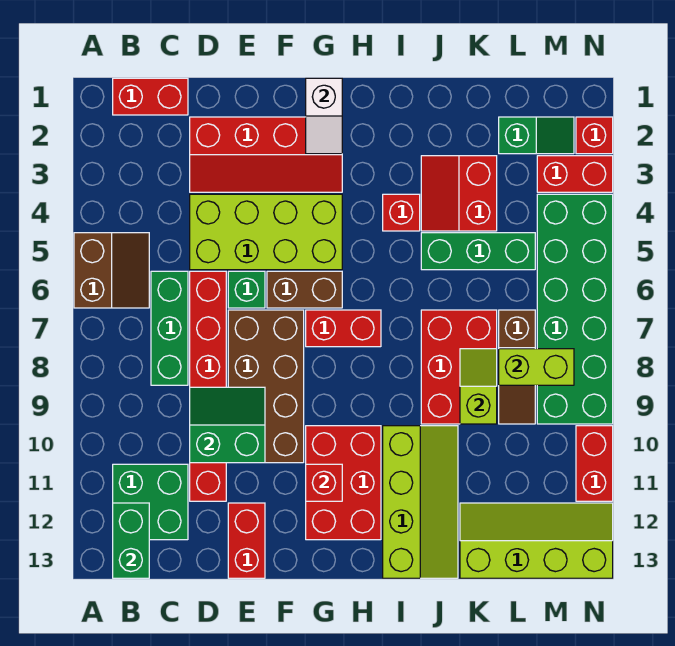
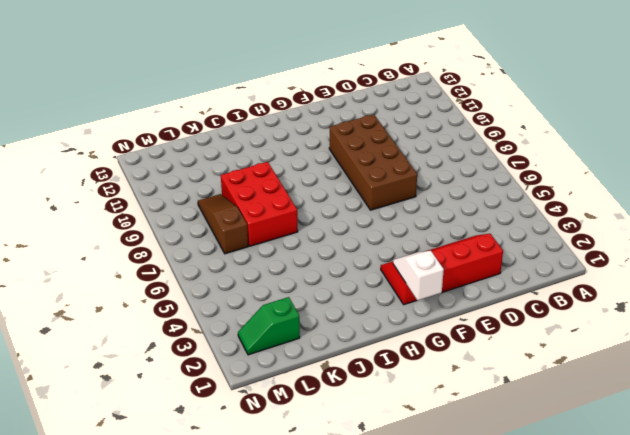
none -> brown slope A5:B6 level 1 top A
none -> red brick B1:C1 level 1
none -> green brick B11:C12 level 1
none -> green brick C6:C8 level 1

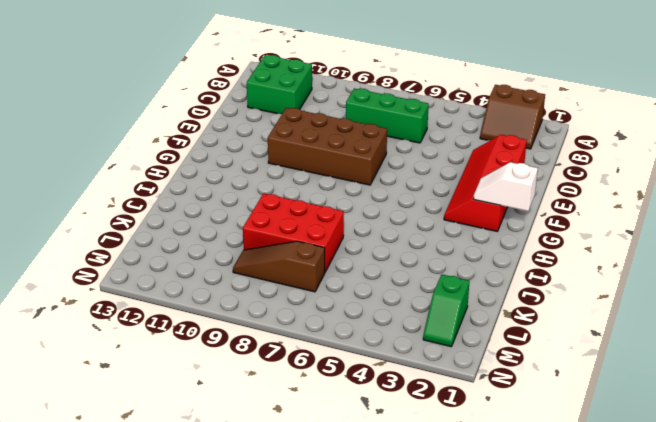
brown slope A2:B3 level 1 top A -> brown slope A5:B6 level 1 top A
none -> red brick B1:C1 level 1
none -> lime brick D4:G5 level 1
none -> red brick D6:D11 level 1
none -> green brick E6 level 1

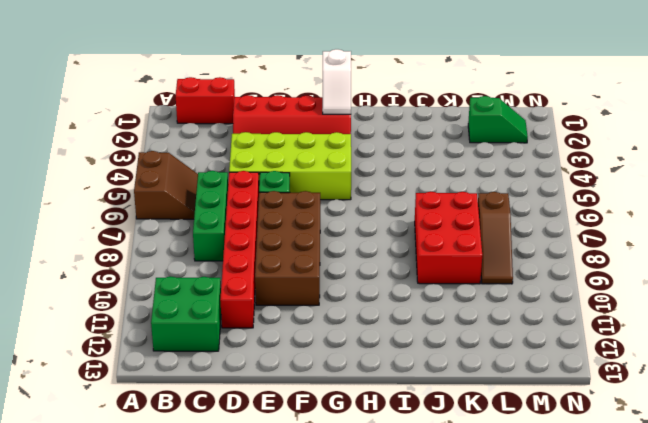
none -> red brick E12:E13 level 1
none -> brown brick F6:G6 level 1
none -> red brick G7:H7 level 1
none -> red brick G10:H12 level 1

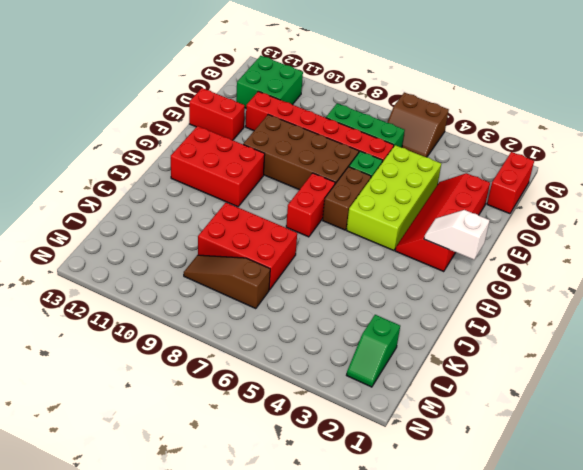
none -> red brick I4 level 1
none -> lime slope I10:J13 level 1 top I
none -> red slope J3:K4 level 1 top K
none -> green brick J5:L5 level 1

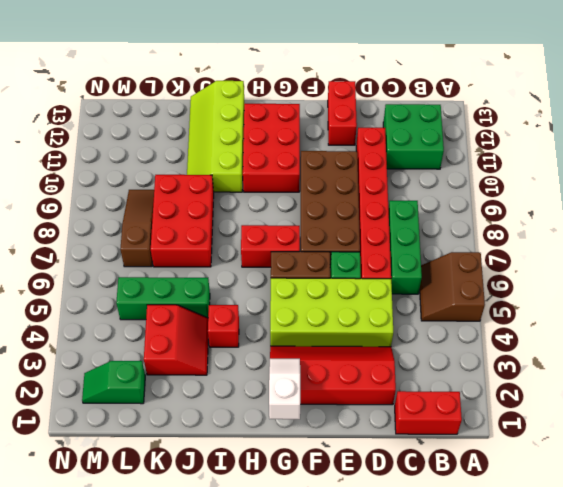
none -> lime slope K12:N13 level 1 top 13
none -> red brick M3:N3 level 1
none -> green brick M4:N9 level 1
none -> red brick N2 level 1

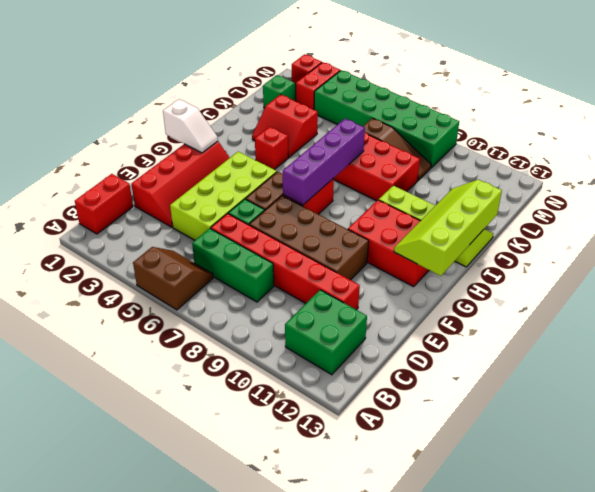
purple brick G7:J7 level 2 -> none
lime slope G12:J13 level 2 top 13 -> lime slope K12:N13 level 1 top 13
none -> red brick E12:E13 level 1
none -> green brick J5:L5 level 1
none -> red brick N10:N11 level 1
none -> green brick B12:B13 level 2

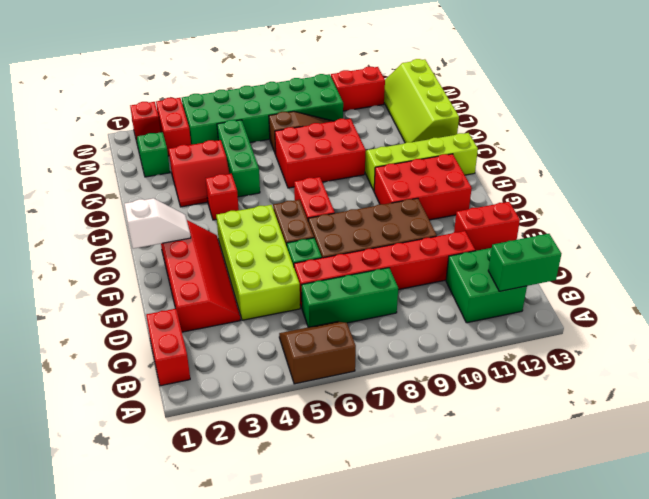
none -> green slope D9:E10 level 2 top 10
none -> red brick G11 level 2
none -> lime slope K8:K9 level 2 top 9
none -> lime brick L8:M8 level 2

